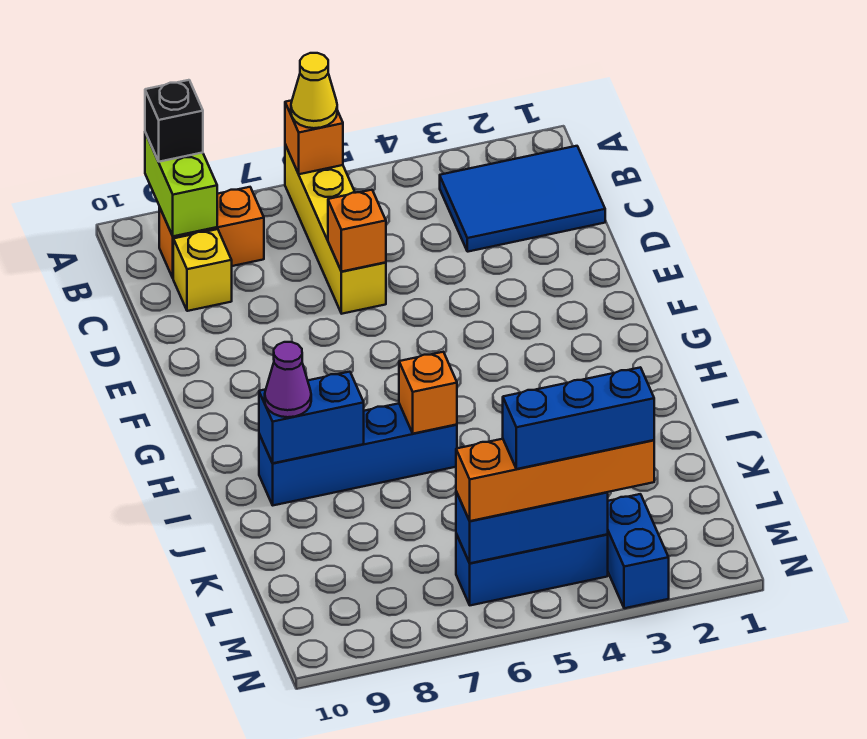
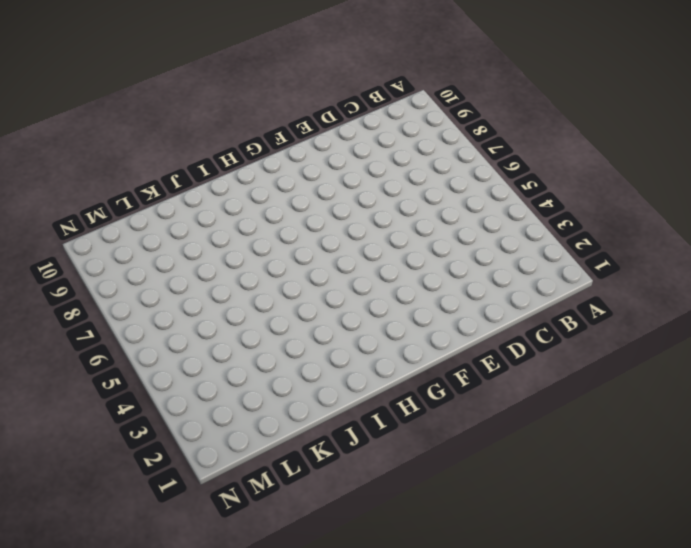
none -> yellow brick A6:D6 level 1
none -> blue tile B1:C3 level 1
none -> orange brick B8:B9 level 1

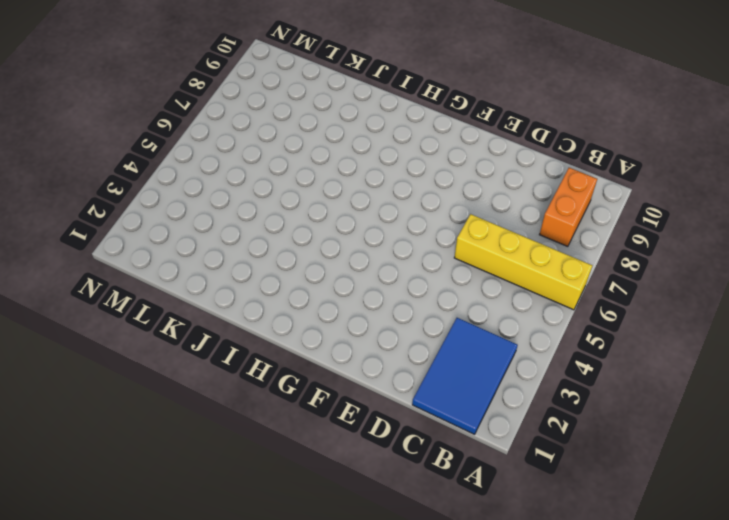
none -> yellow brick C9 level 1
none -> blue brick I6:I9 level 1
none -> blue brick M3:N3 level 1

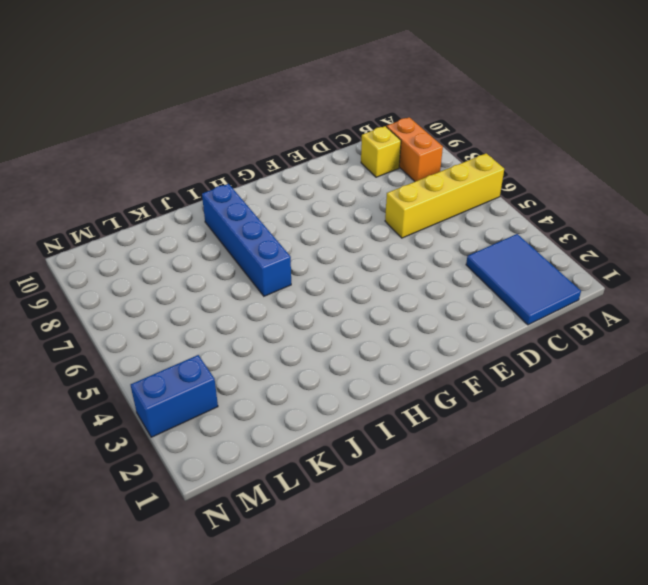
none -> blue brick M4:M6 level 1
none -> orange brick A6 level 2
none -> lime brick A9:B9 level 2

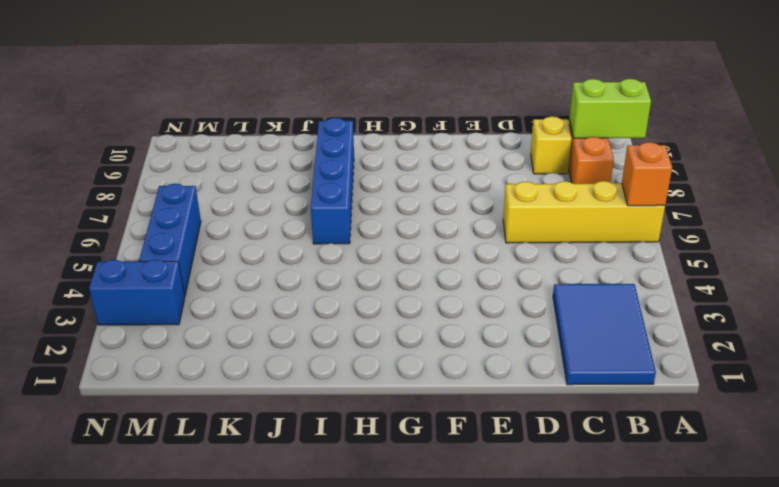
none -> orange brick D6 level 2
none -> orange brick I6 level 2
none -> blue brick I8:I9 level 2

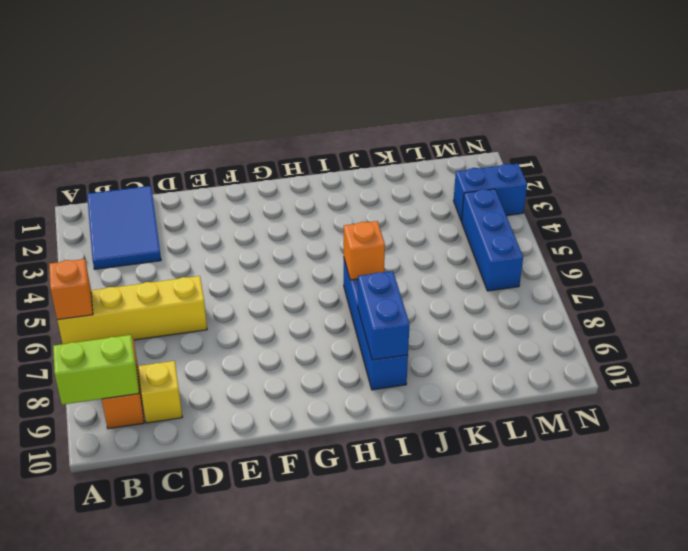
none -> orange brick D6 level 2
none -> blue brick M4:M6 level 2
none -> yellow cone A6 level 3

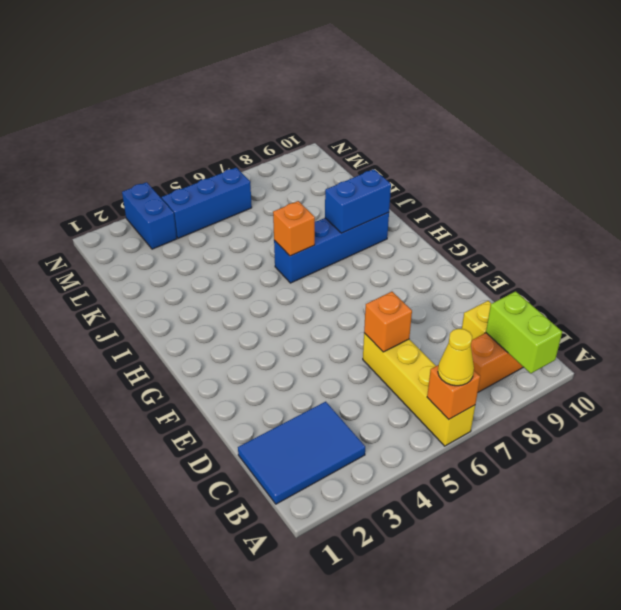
none -> blue brick M4:M6 level 2
none -> black brick A9 level 3
none -> purple cone I9 level 3

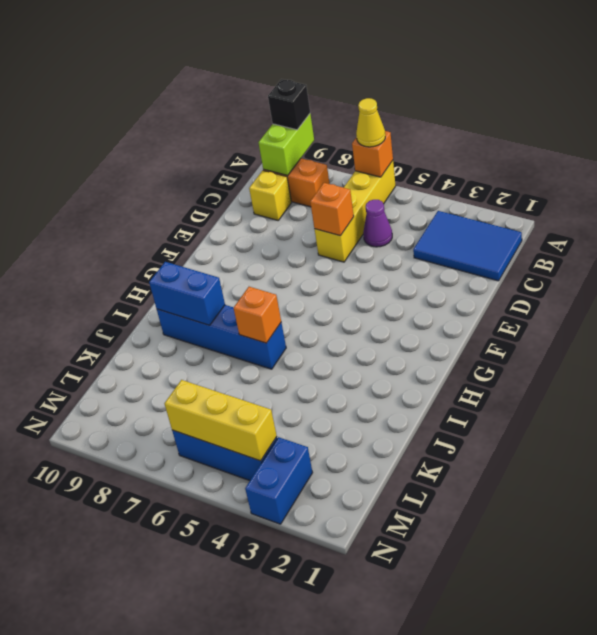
purple cone C5 level 1 -> purple cone I9 level 3
yellow brick M4:M6 level 2 -> blue brick M4:M6 level 2
none -> orange brick M3:M6 level 3
none -> blue brick M3:M5 level 4

